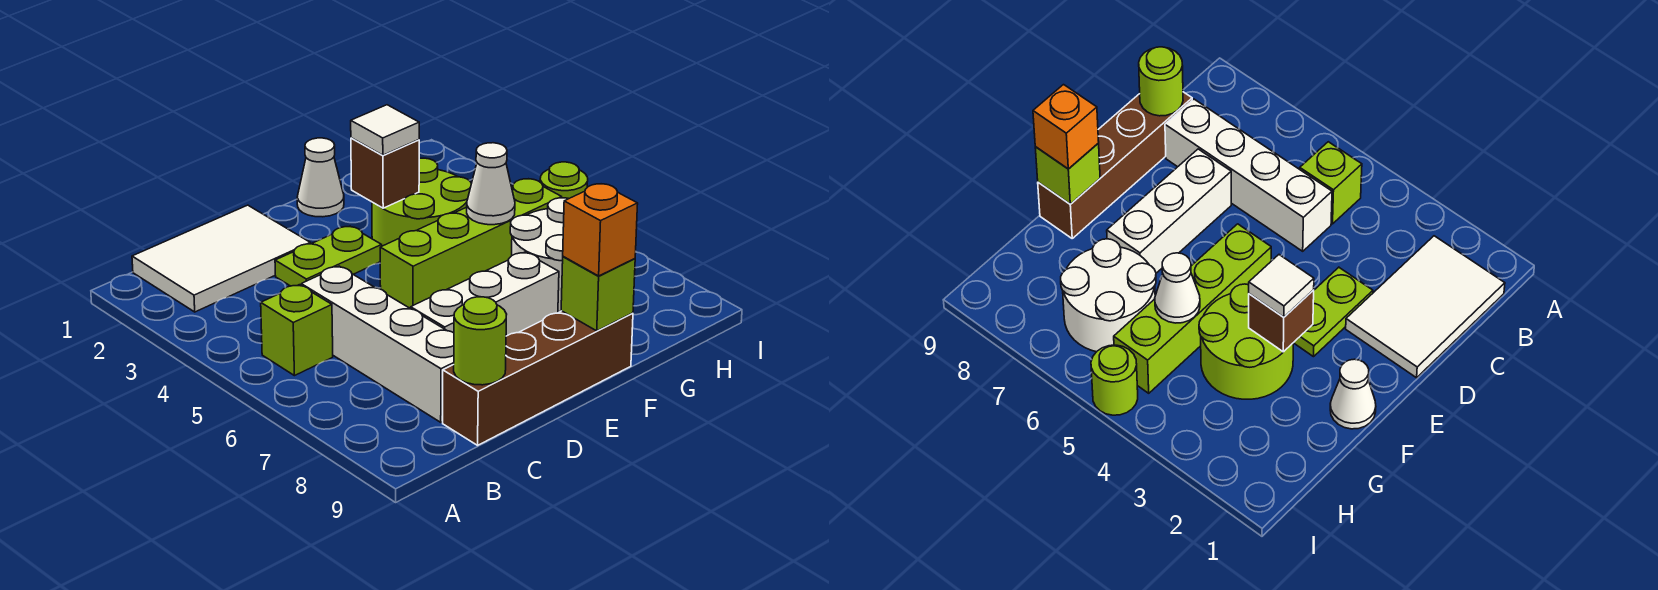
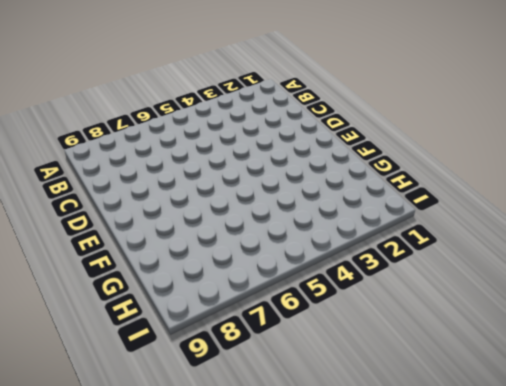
none -> white tile B1:D2 level 1
none -> lime brick B5 level 1
none -> white brick C5:C8 level 1

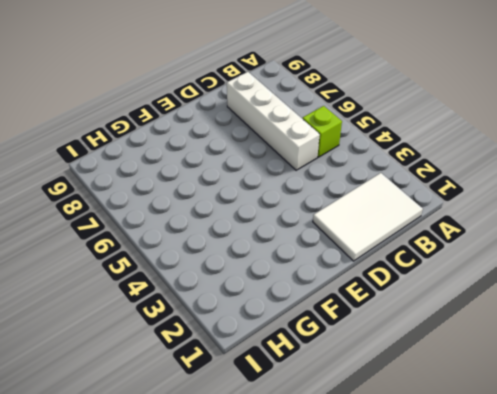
none -> brown brick C9:F9 level 1
none -> lime plate D3:E3 level 1
none -> white brick D7:F7 level 1

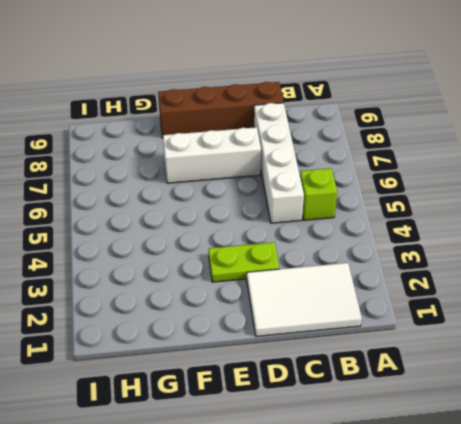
none -> lime brick E5:H5 level 1
none -> white cone F1 level 1
none -> lime round brick F3:G4 level 1

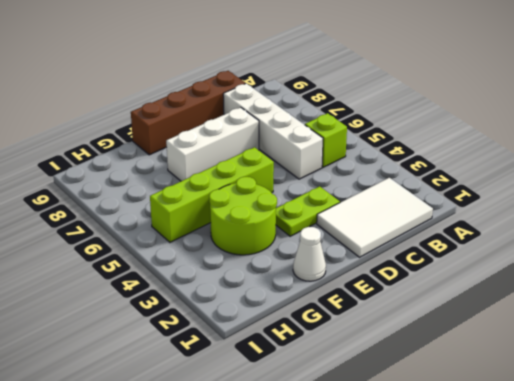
none -> white round brick G6:H7 level 1
none -> lime round brick I5 level 1
none -> lime round brick C9 level 2

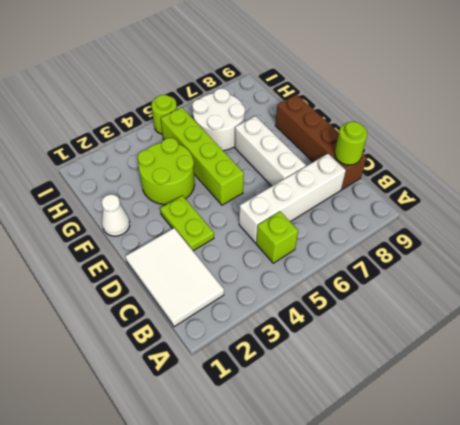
none -> brown brick F3 level 2
none -> lime brick F9 level 2
none -> white cone G5 level 2

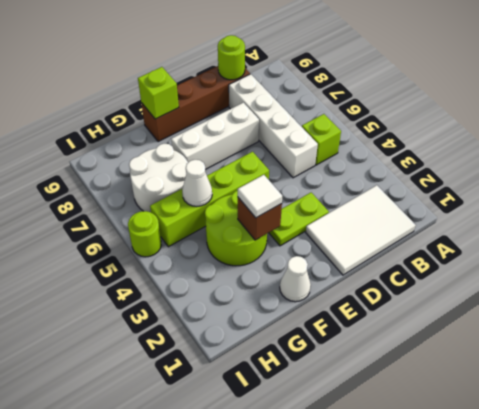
none -> orange brick F9 level 3

